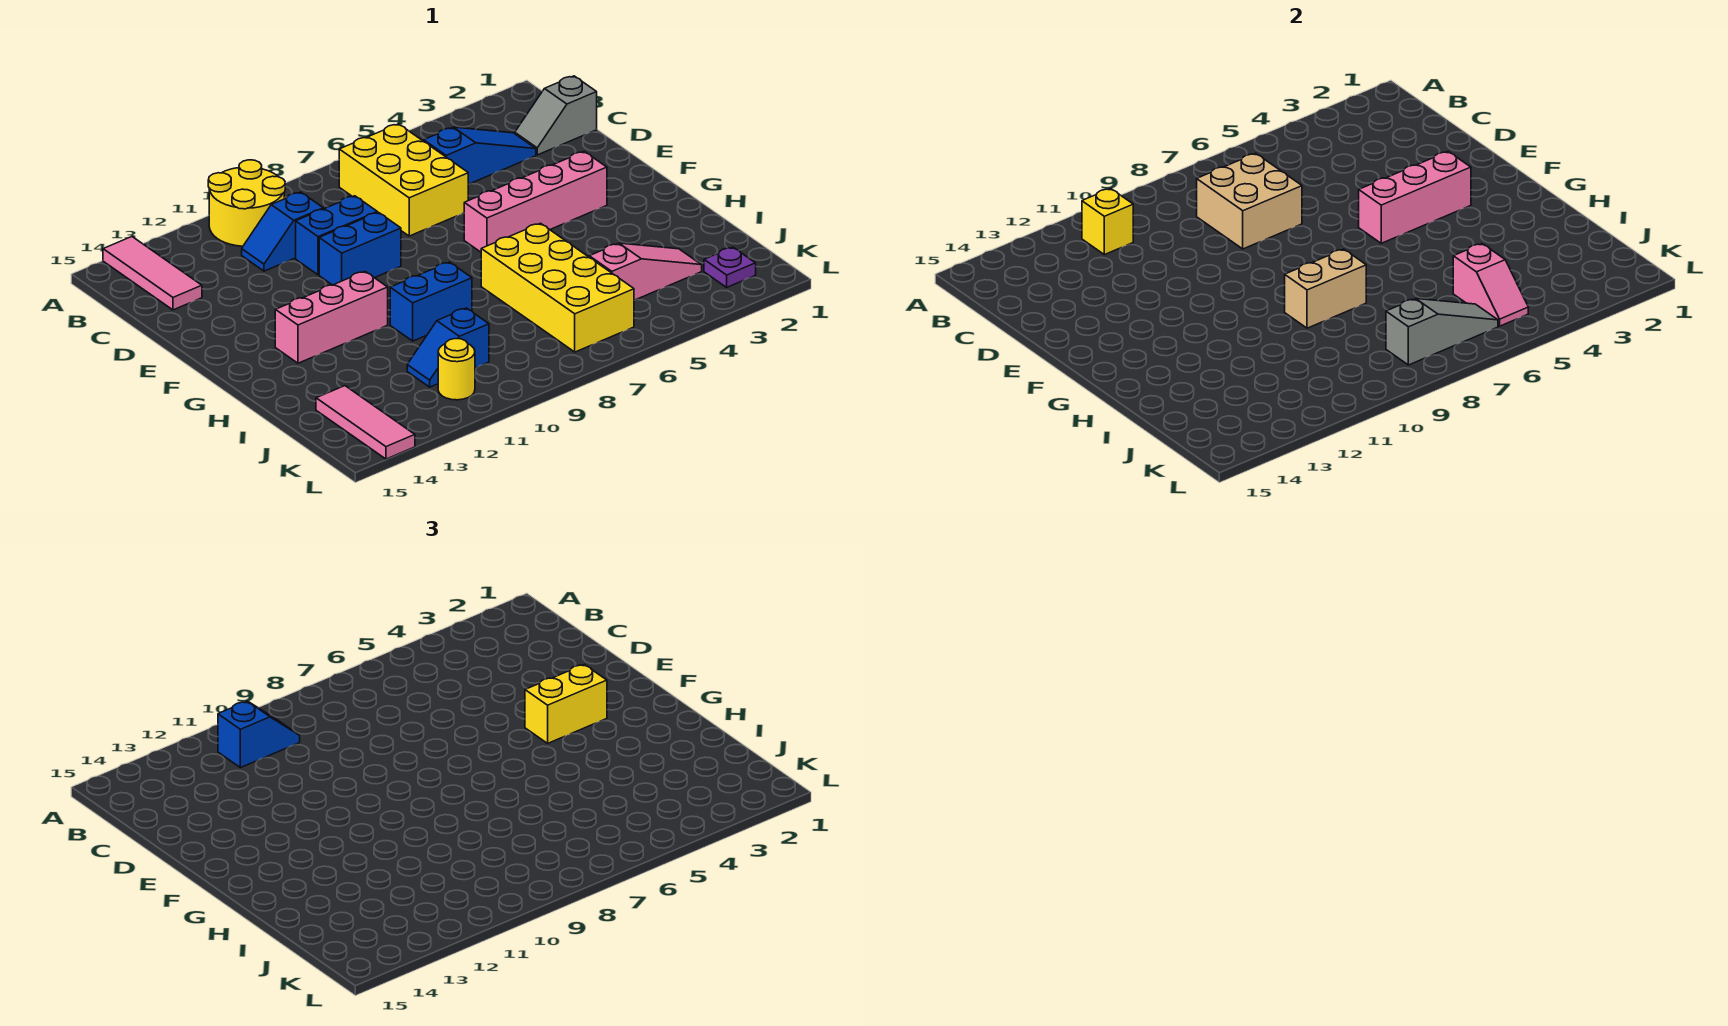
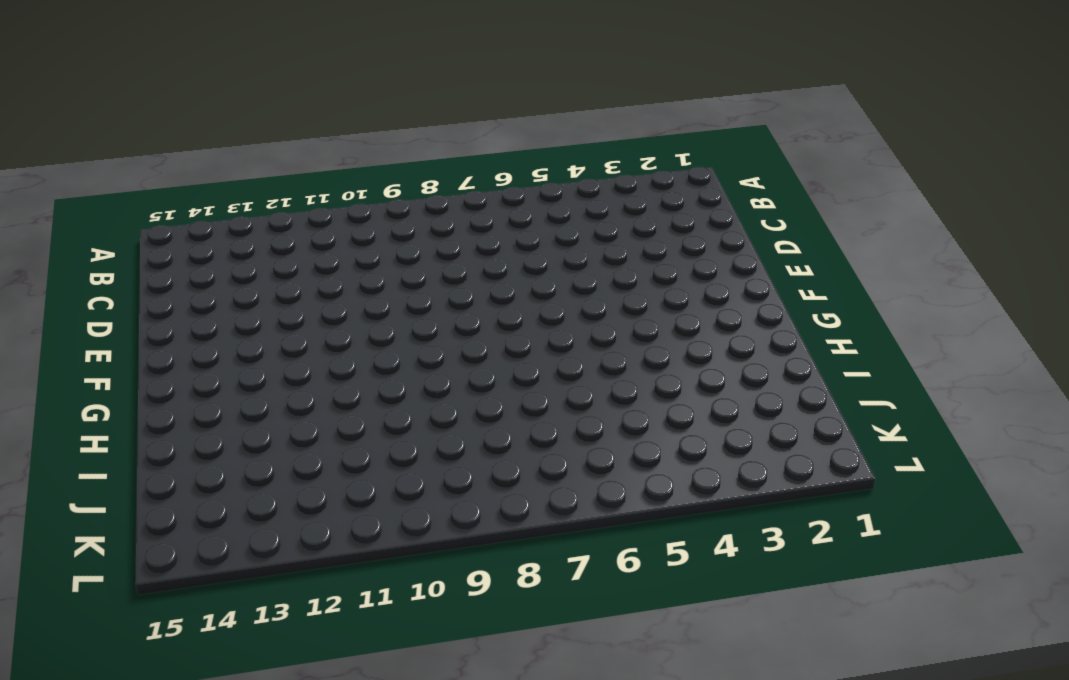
none -> yellow round brick A10:B11 level 1
none -> pink tile A14:C14 level 1
none -> yellow brick B6:D7 level 1

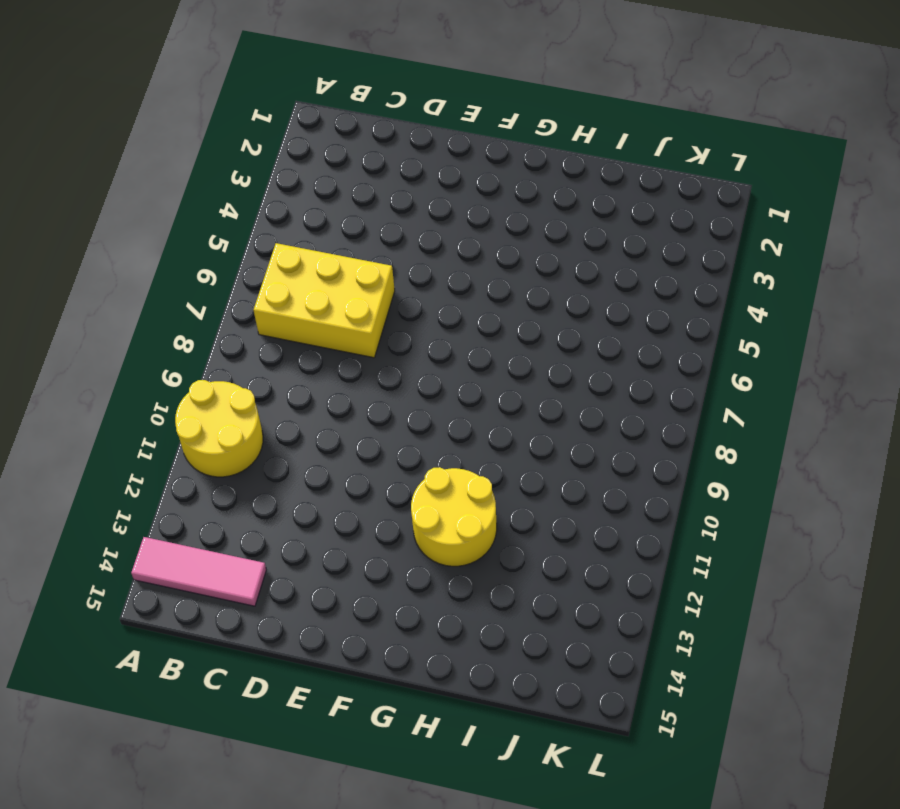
yellow round brick G11:H12 level 1 -> pink brick G11:G13 level 1
none -> grey slope C1:C2 level 1 top 1
none -> blue slope C3:C5 level 1 top 5
none -> blue slope C10:C11 level 1 top 10

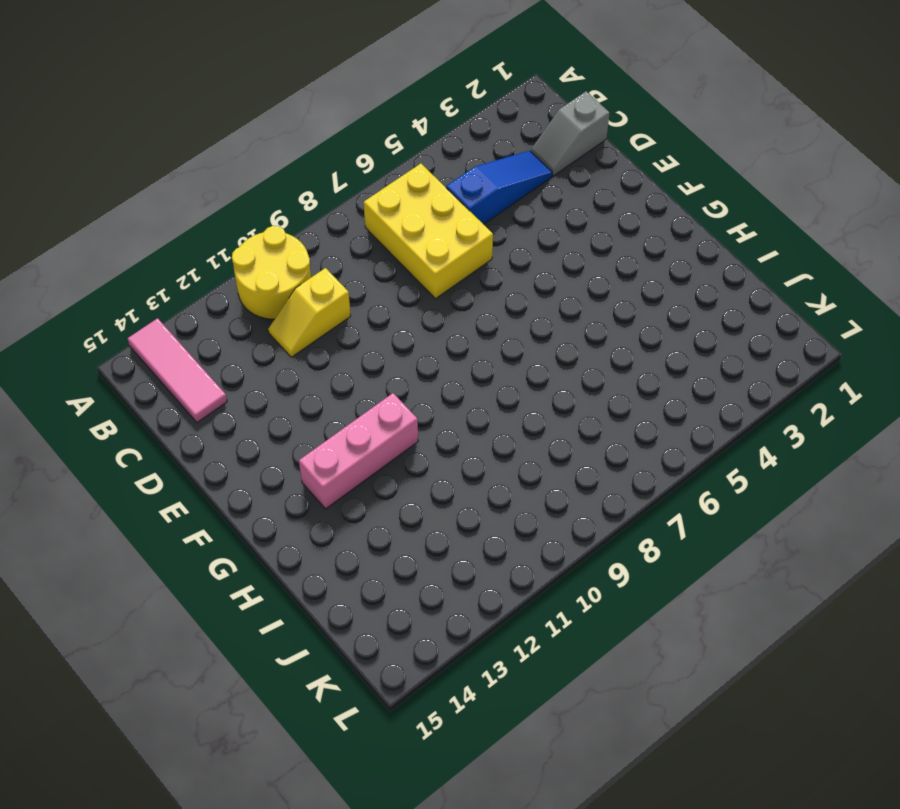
yellow slope C10:C11 level 1 top 10 -> blue slope C10:C11 level 1 top 10
none -> blue brick D9:D10 level 1
none -> blue brick E9:E10 level 1
none -> pink brick F3:F6 level 1

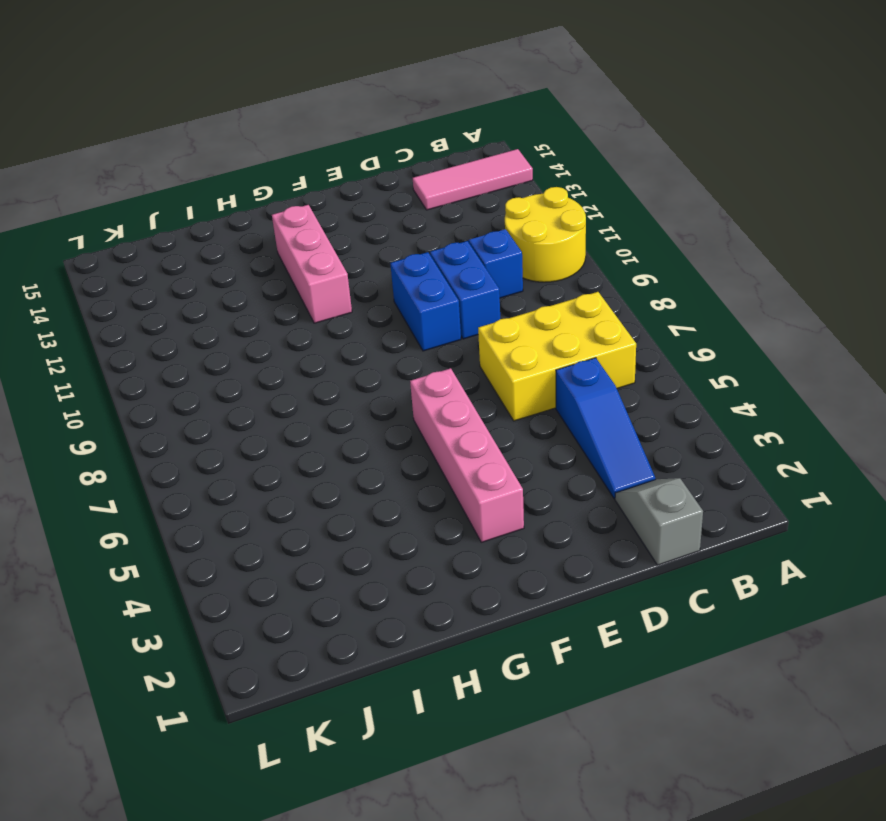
none -> yellow brick H6:K7 level 1
none -> blue brick H9:H10 level 1
none -> pink slope J3:J5 level 1 top 5

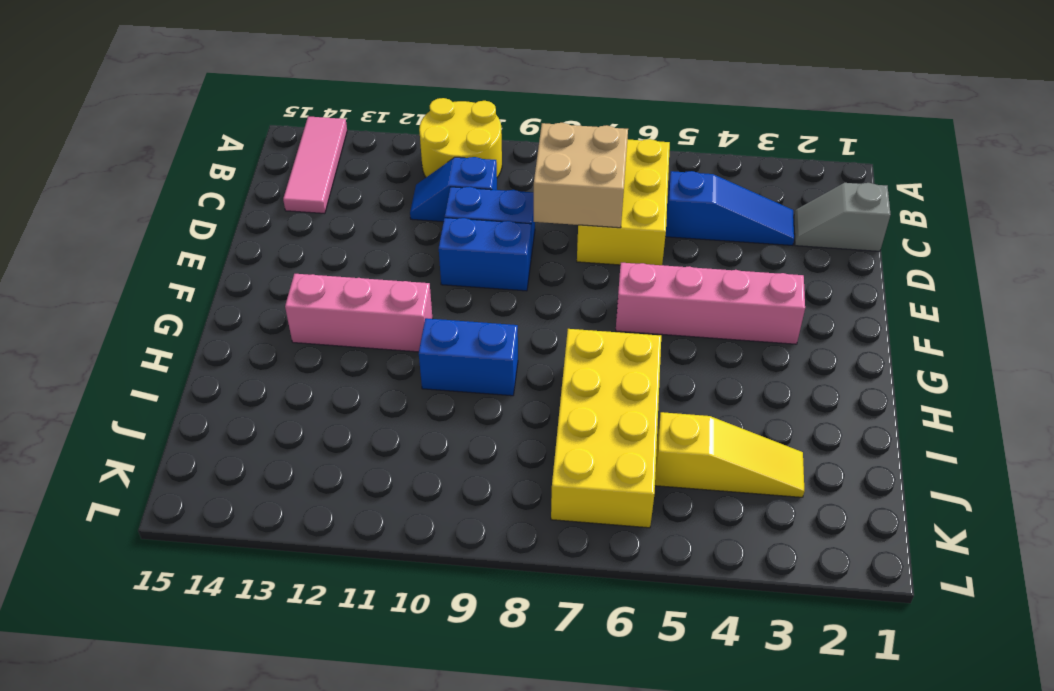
yellow slope J3:J5 level 1 top 5 -> pink slope J3:J5 level 1 top 5
none -> blue slope J10:J11 level 1 top 10
none -> pink tile J14:L14 level 1
none -> purple plate K2 level 1

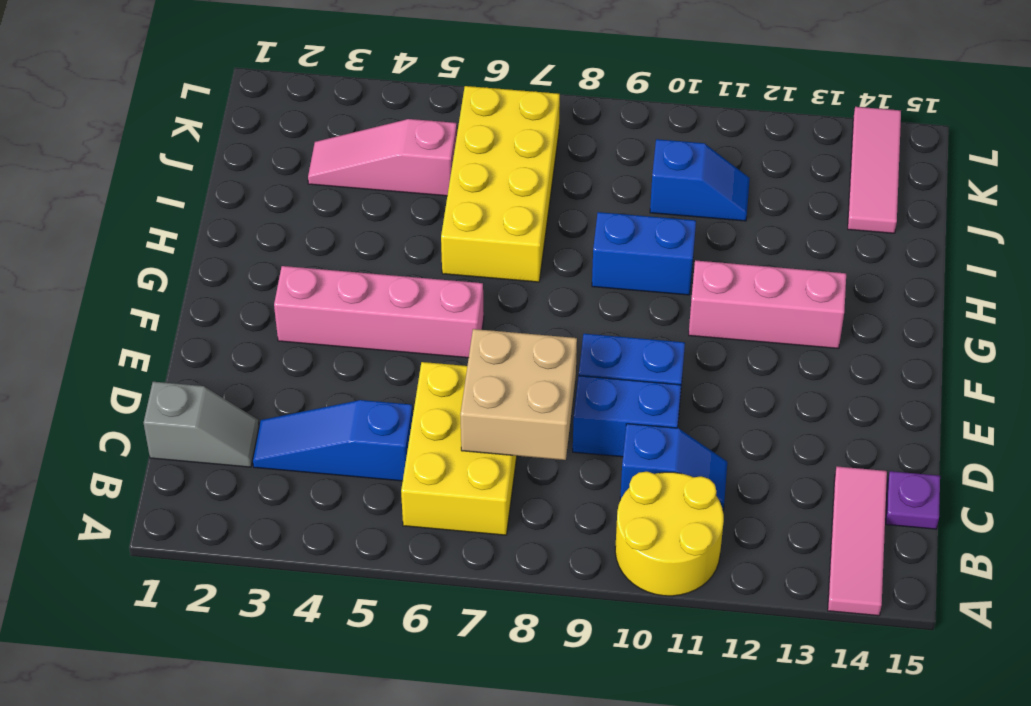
purple plate C15 level 1 -> purple plate K2 level 1
none -> yellow round brick K11 level 1
none -> yellow brick B11 level 2
none -> pink brick F3:F5 level 2

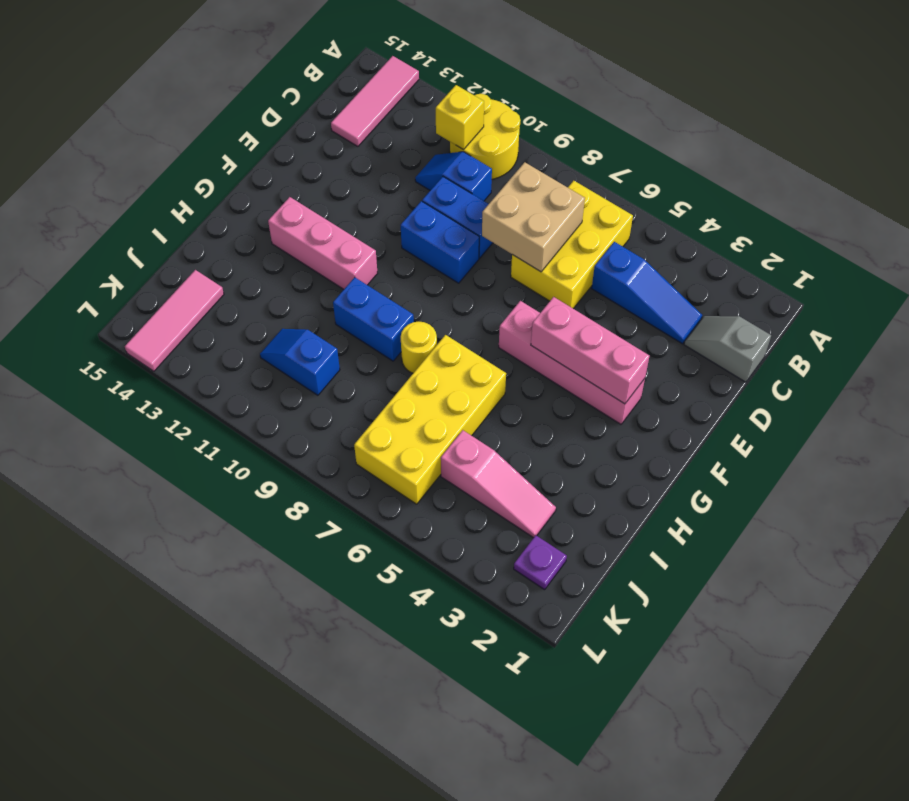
yellow round brick H8 level 1 -> yellow round brick K11 level 1
none -> tan brick H8:H9 level 2
none -> pink slope J5:K5 level 2 top J
none -> grey slope K6:K8 level 2 top 8

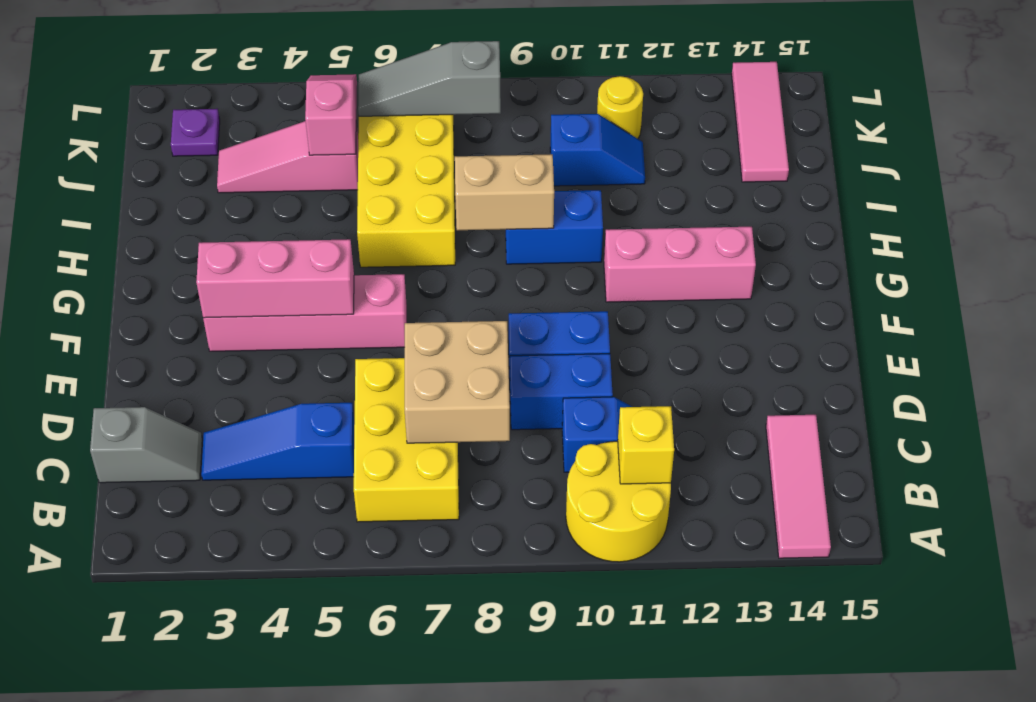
none -> blue slope B10:B11 level 3 top 11
none -> yellow brick F3:F4 level 3

